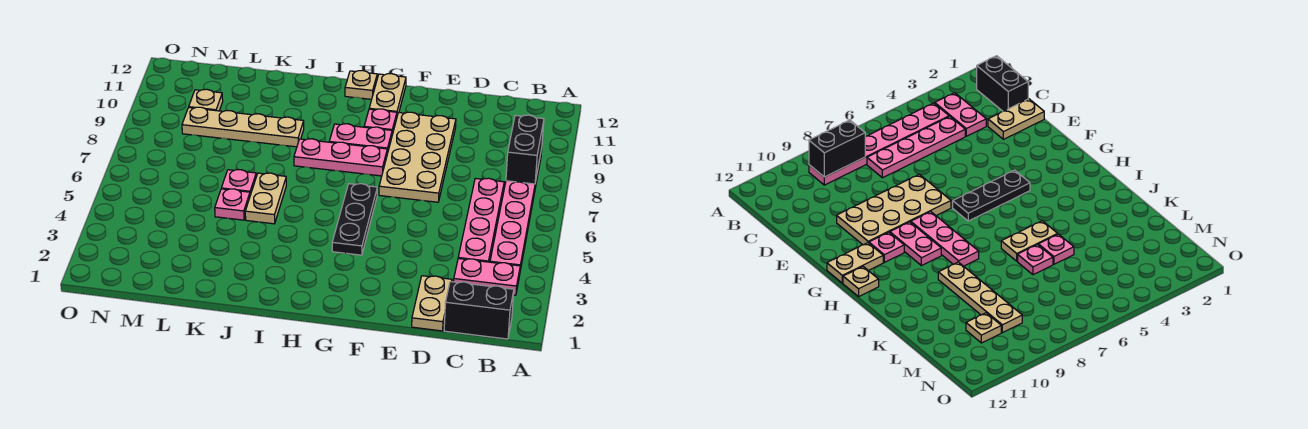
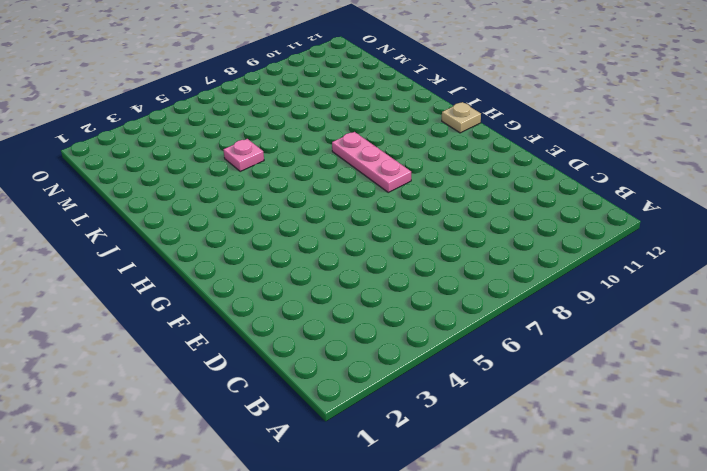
none -> black brick B1:C1 level 1
none -> pink plate B3:C3 level 1
none -> pink plate B4:B9 level 1

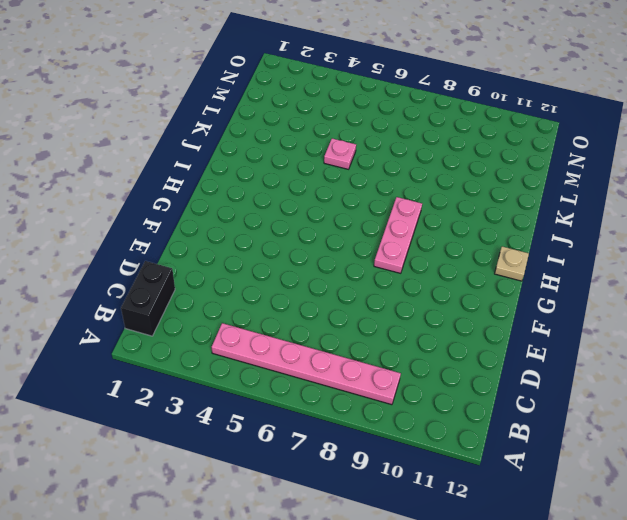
none -> pink plate B3:C3 level 1
none -> pink plate C4:C7 level 1
none -> tan plate D1:D2 level 1

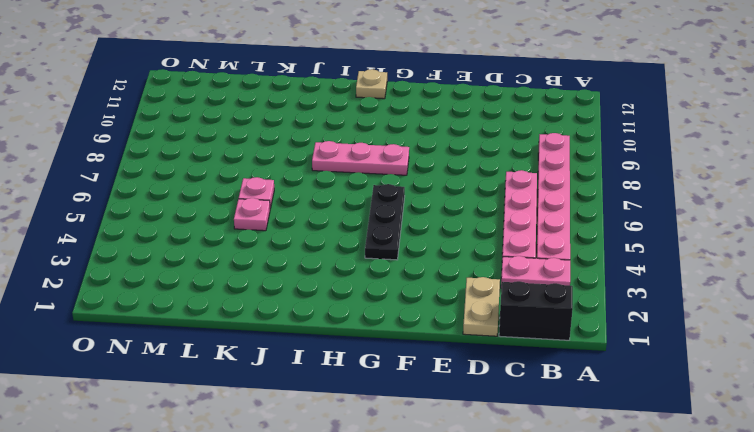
none -> tan plate E7:F10 level 1
none -> pink plate G9:H9 level 1
none -> pink plate G10 level 1

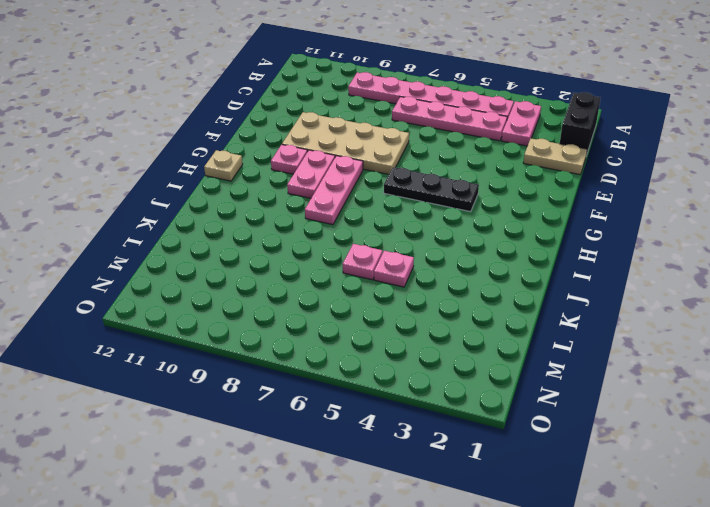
none -> tan plate G11:G12 level 1
none -> tan plate J5:J6 level 1
none -> tan plate J9:M9 level 1

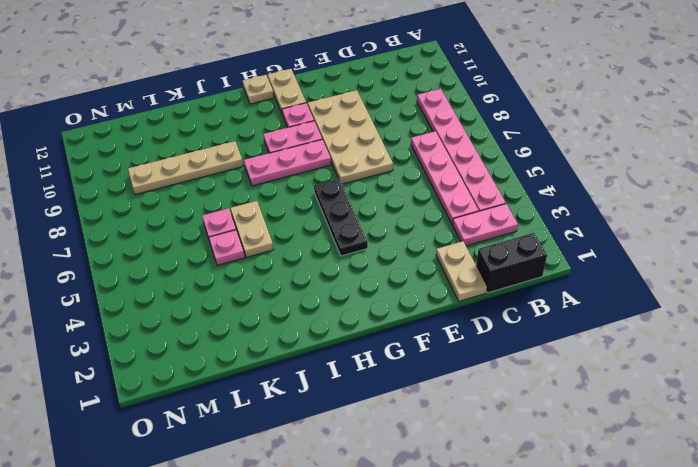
none -> tan plate M10 level 1
none -> black brick B8:B9 level 2

